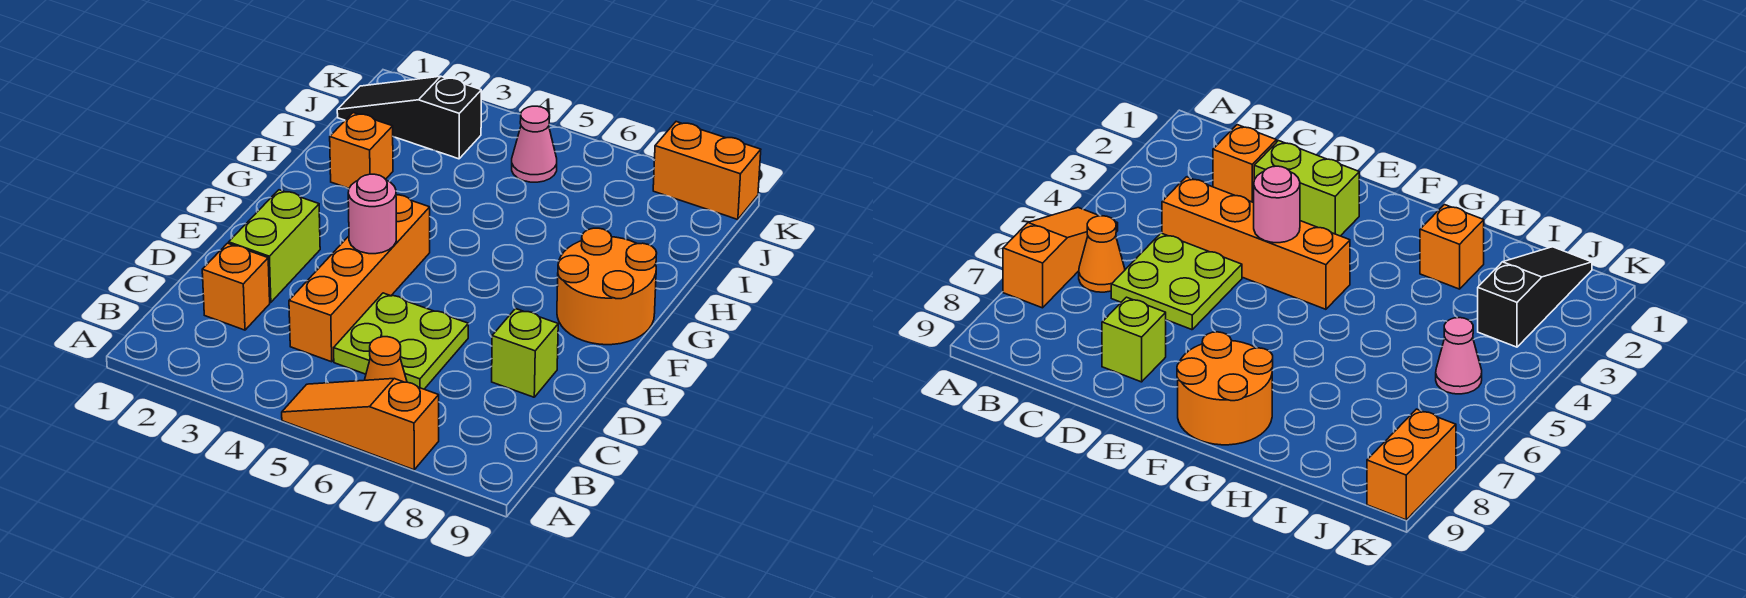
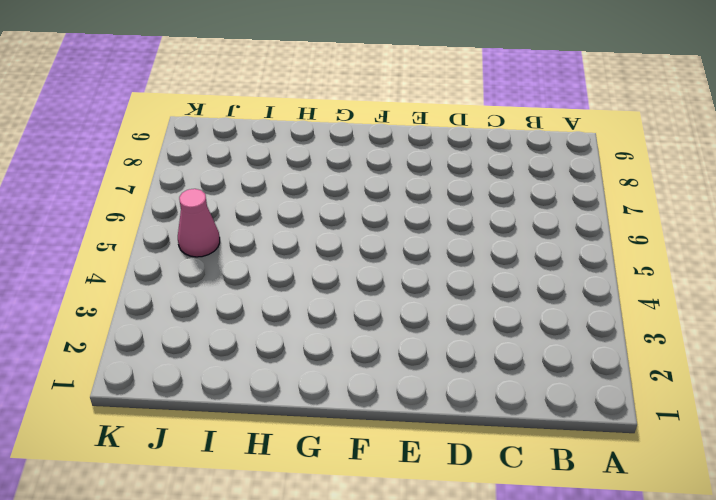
none -> orange slope A5:A7 level 1 top 7
none -> orange cone B6 level 1
none -> orange brick C2 level 1

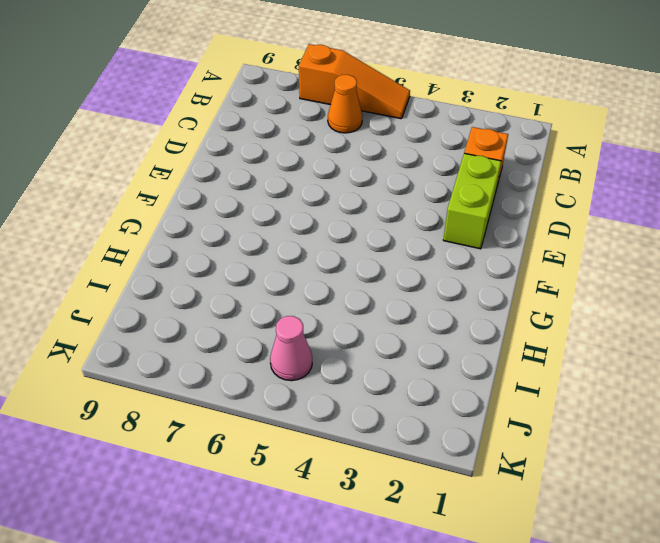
none -> orange brick C4:F4 level 1
none -> lime plate C5:D6 level 1
none -> lime brick D8 level 1

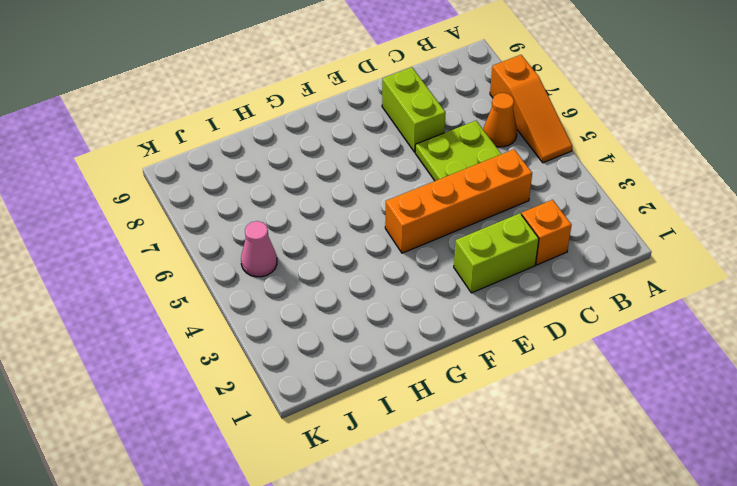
lime brick D7:D8 level 1 -> lime brick D8 level 1
none -> orange round brick F8:G9 level 1
none -> orange brick H2 level 1
none -> black slope J1:J3 level 1 top 3

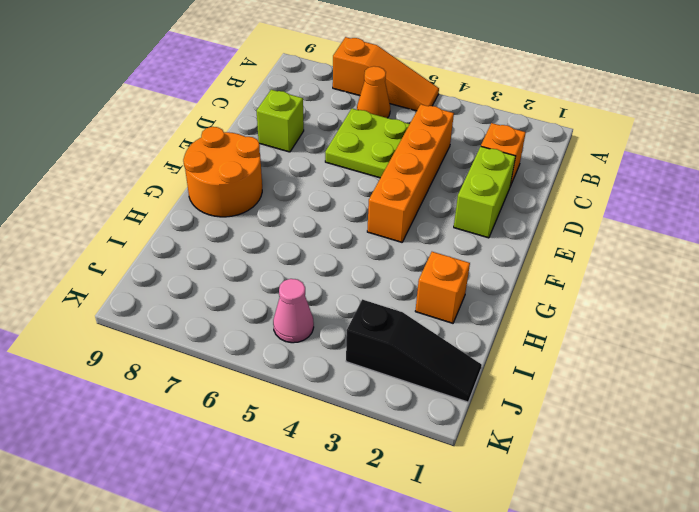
none -> orange brick K8:K9 level 1
none -> pink round brick E4 level 2

